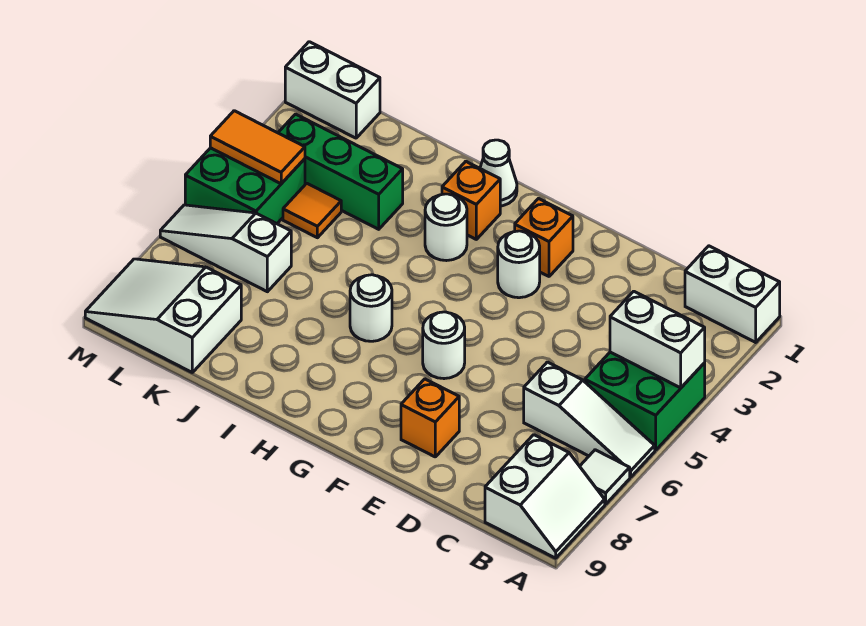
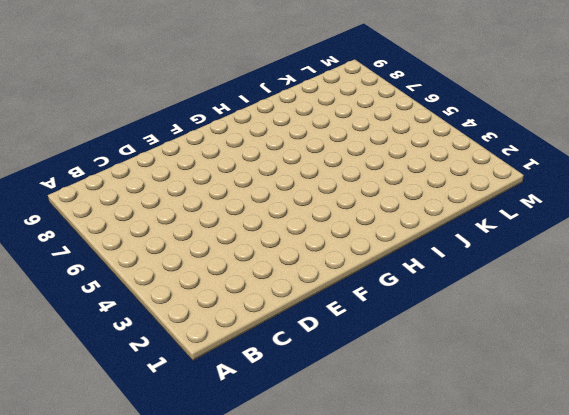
none -> white brick A1:B1 level 1
none -> green brick A4:B5 level 1
none -> white slope A6:C6 level 1 top C

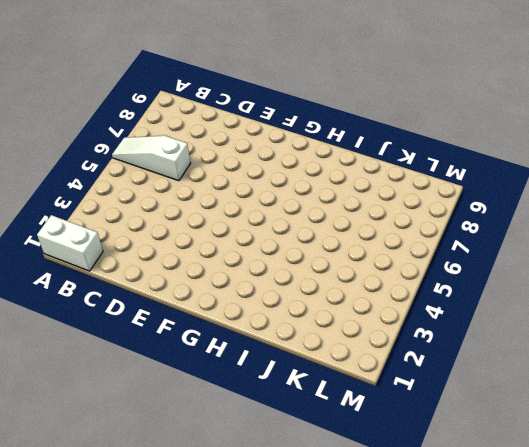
none -> green brick A4:B5 level 1
none -> white tile A7 level 1
none -> white slope A8:B9 level 1 top B

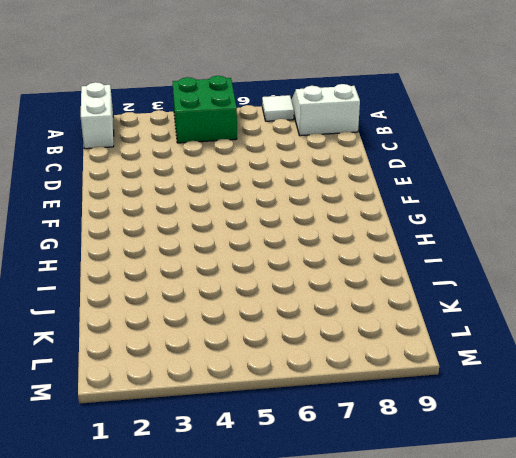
none -> white slope A6:C6 level 1 top C
none -> orange brick E8 level 1
none -> orange brick F2 level 1

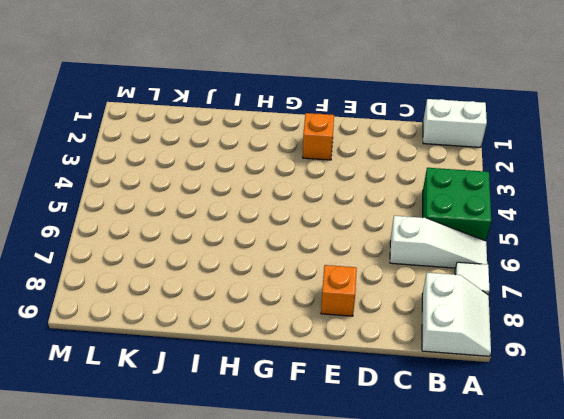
none -> white round brick F3 level 1
none -> white round brick F6 level 1
none -> white cone H1 level 1

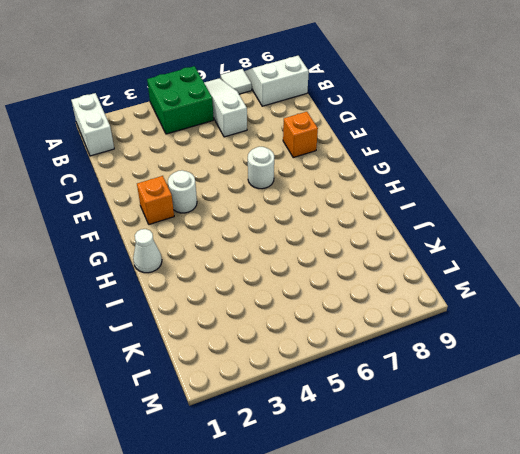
none -> orange brick H2 level 1
none -> white round brick H3 level 1
none -> white round brick H6 level 1

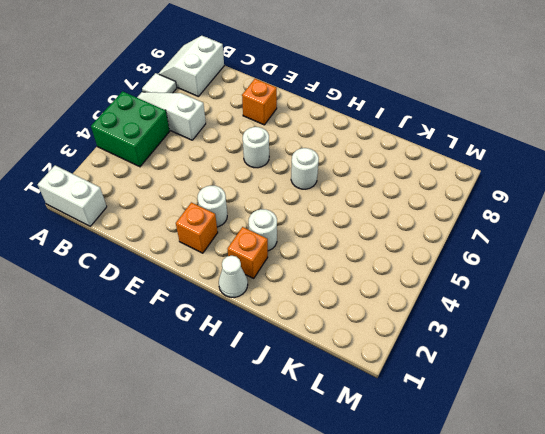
none -> green brick J3:L3 level 1
none -> orange tile K4 level 1
none -> white slope K6:M6 level 1 top K

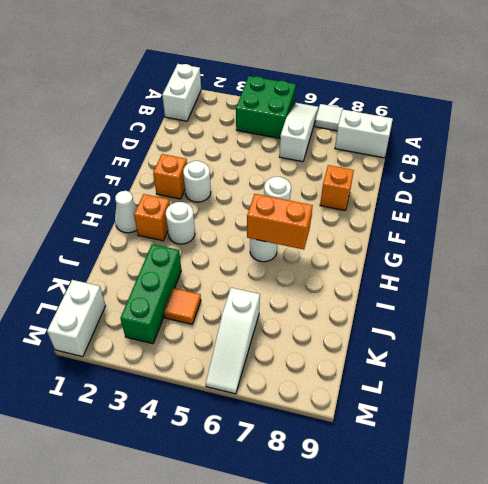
orange brick H6:H7 level 2 -> none
none -> white slope K8:M9 level 1 top K
none -> green brick L4:M5 level 1
none -> white brick A4:B4 level 2

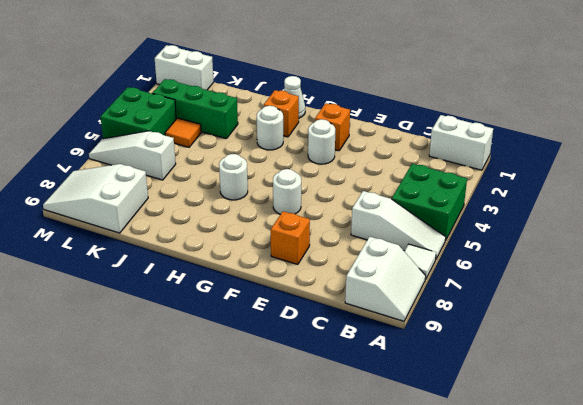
none -> white brick A4:B4 level 2
none -> orange tile L4:M4 level 2

